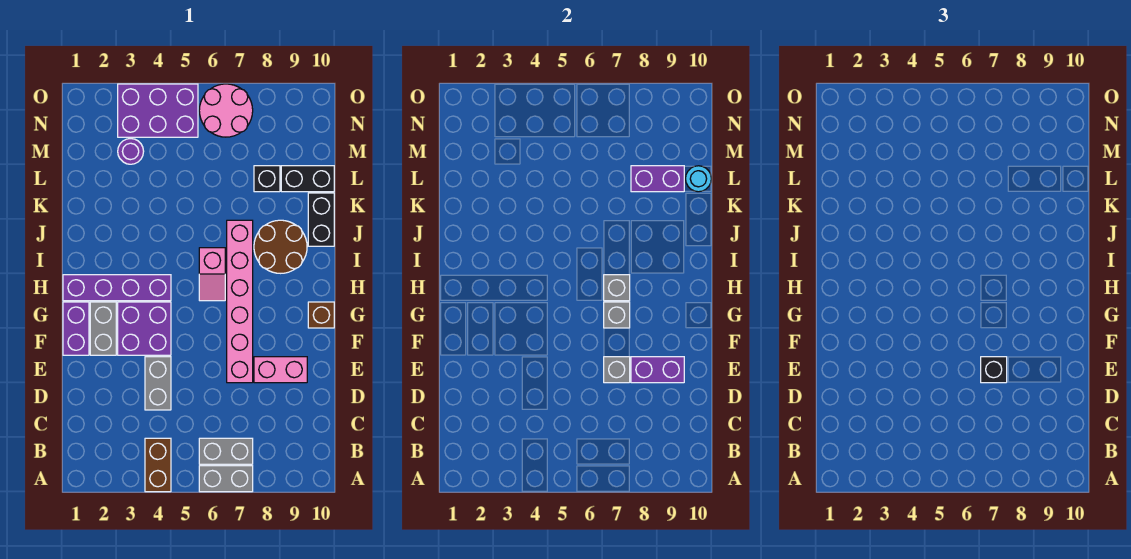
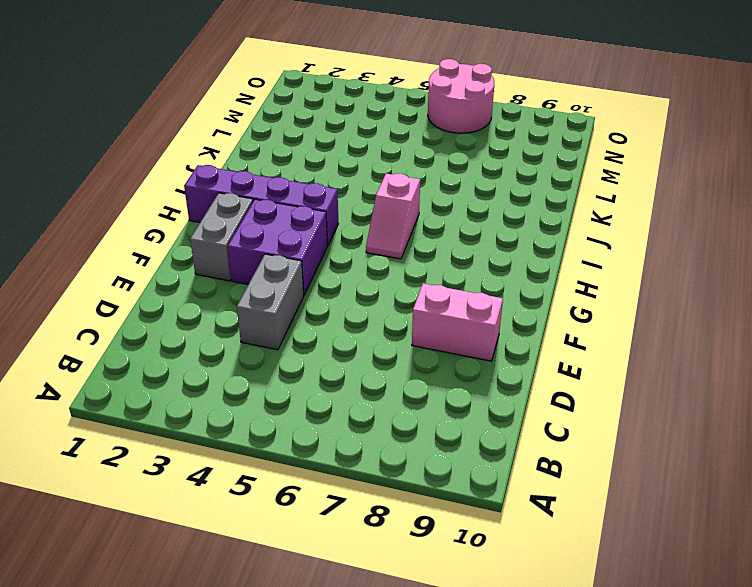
none -> brown brick A4:B4 level 1
none -> grey brick A6:A7 level 1
none -> grey brick B6:B7 level 1

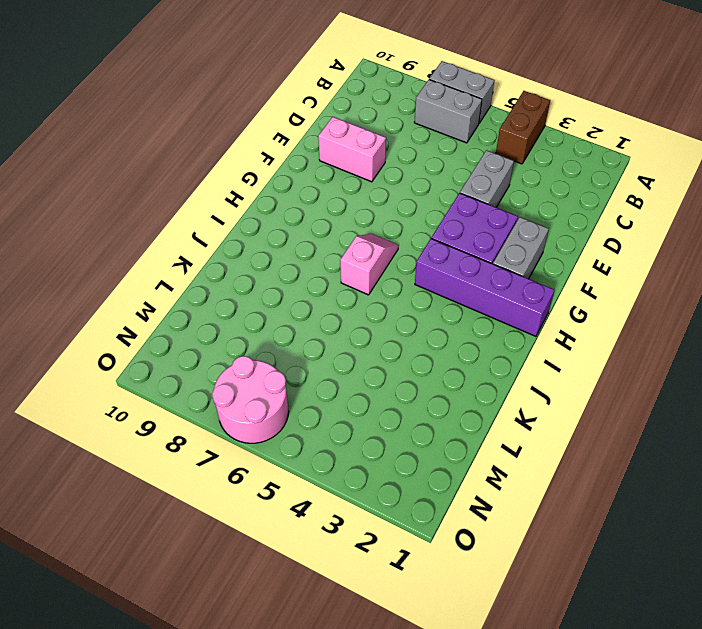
none -> pink brick E7:J7 level 1
none -> purple brick F1:G1 level 1
none -> brown brick G10 level 1

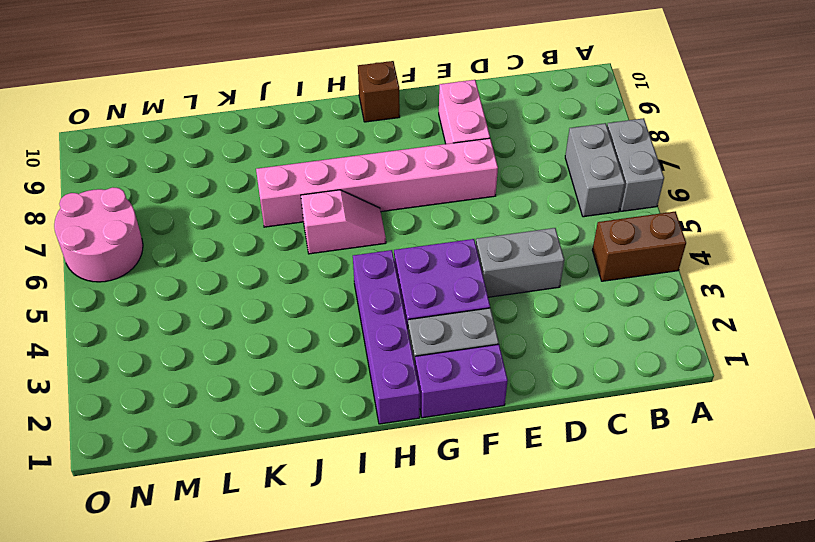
none -> brown round brick I8:J9 level 1
none -> black brick J10:K10 level 1
none -> black brick L8 level 1

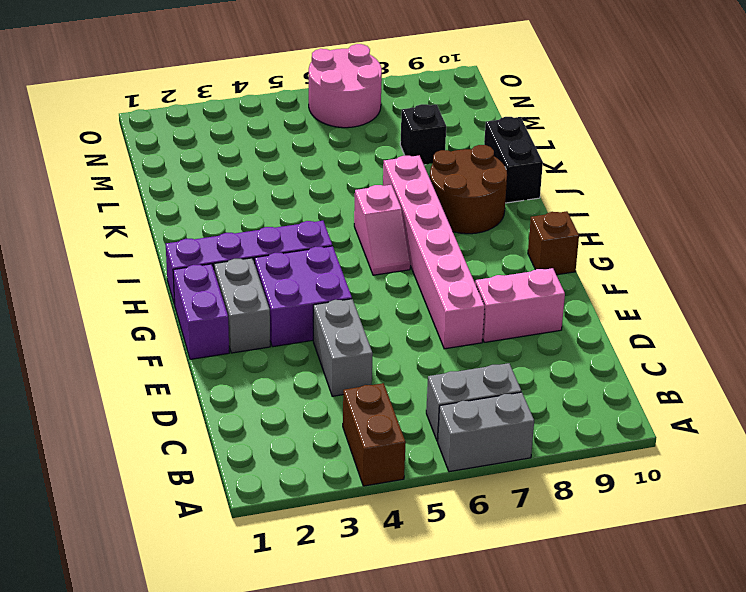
none -> black brick L9:L10 level 1
none -> purple round brick M3 level 1
none -> purple brick N3:O5 level 1

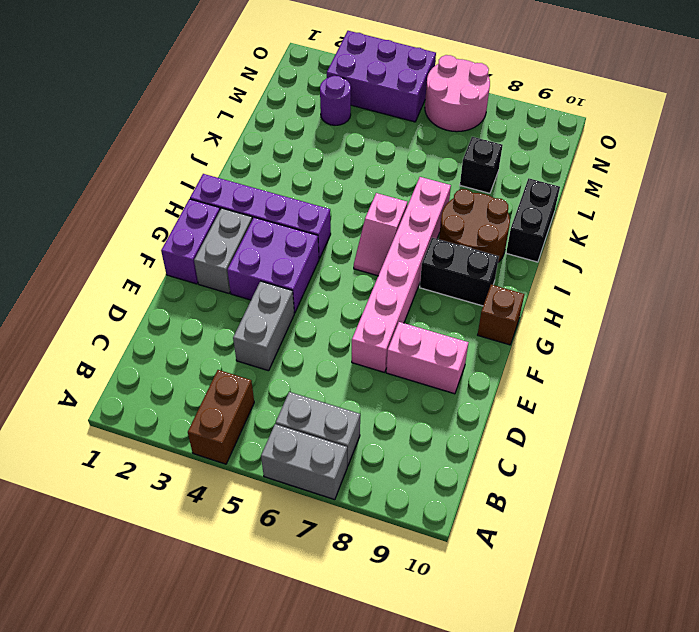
black brick H8:H9 level 1 -> black brick L9:L10 level 1
none -> grey brick E7 level 2
none -> purple brick E8:E9 level 2
none -> grey brick G7 level 2

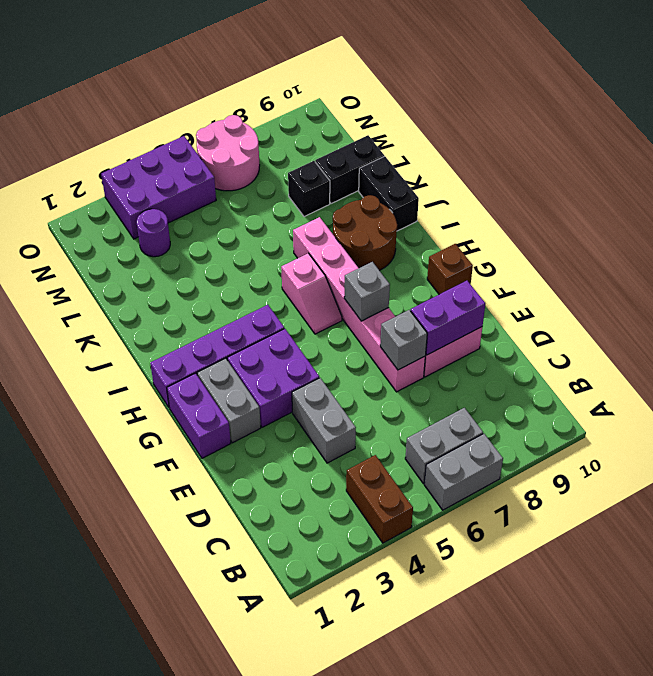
none -> grey brick H7 level 2
none -> purple brick L8:L9 level 2
none -> cyan round brick L10 level 2

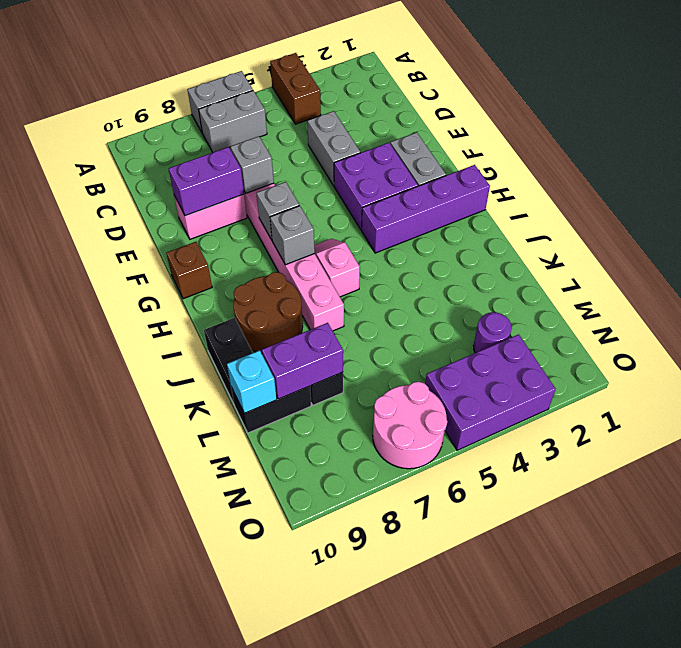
cyan brick L10 level 2 -> cyan round brick L10 level 2
none -> purple brick F1:G1 level 1
none -> black brick E7 level 3

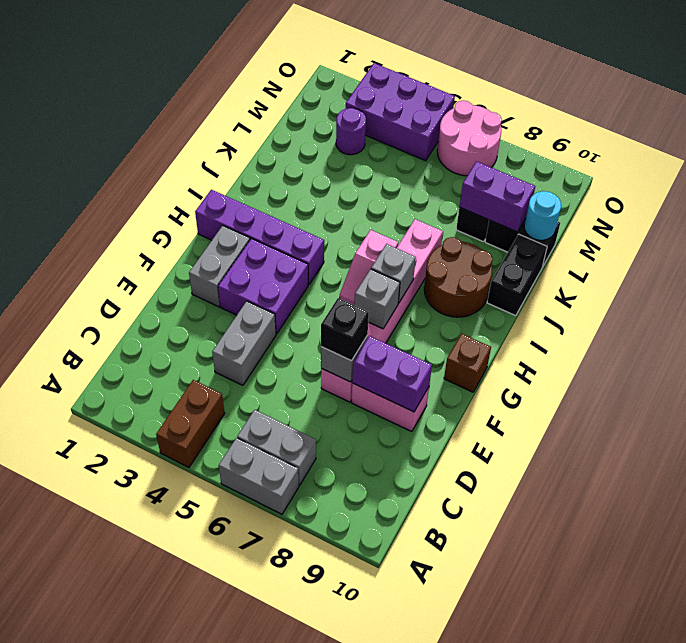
none -> purple brick F1:G1 level 1

